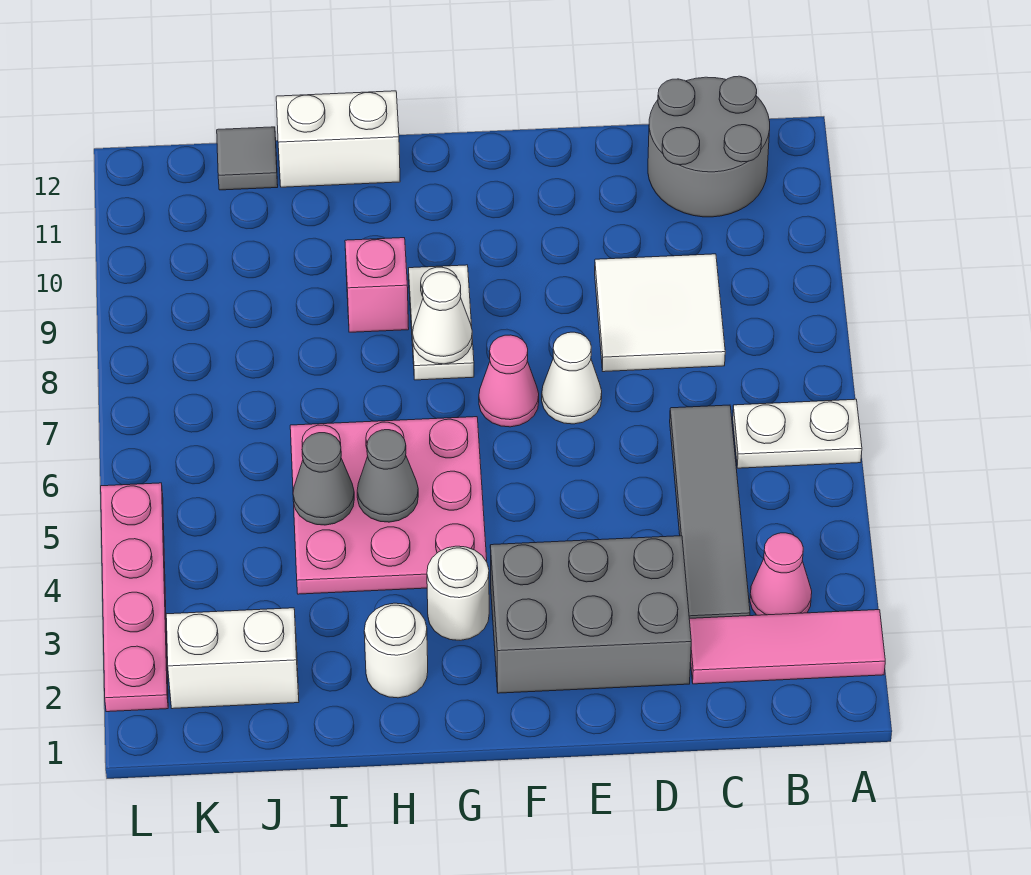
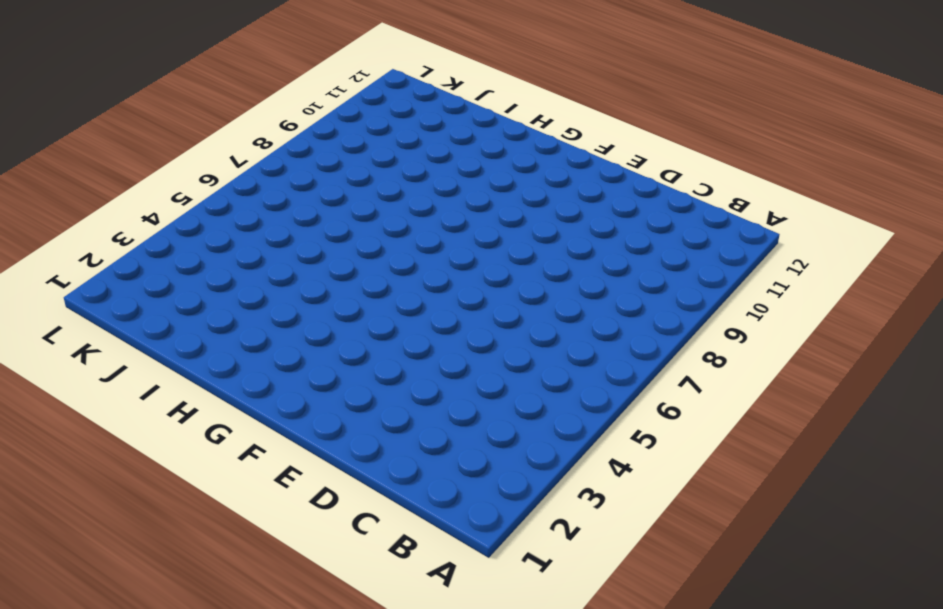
none -> pink tile A2:C2 level 1
none -> white plate A6:B6 level 1
none -> pink cone B3 level 1

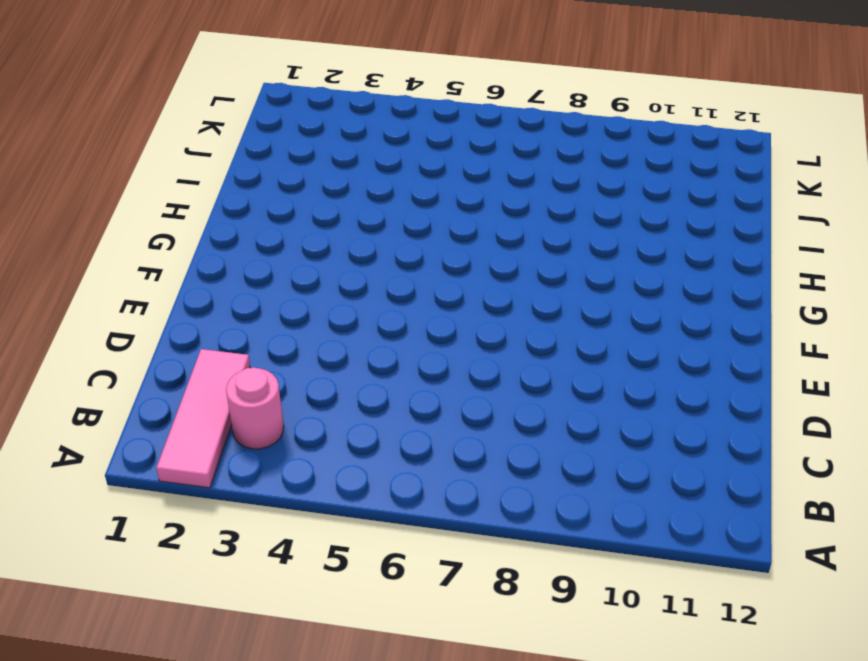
pink round brick B3 level 1 -> pink cone B3 level 1
none -> white plate A6:B6 level 1
none -> grey round brick B11:C12 level 1
none -> grey tile C3:C6 level 1

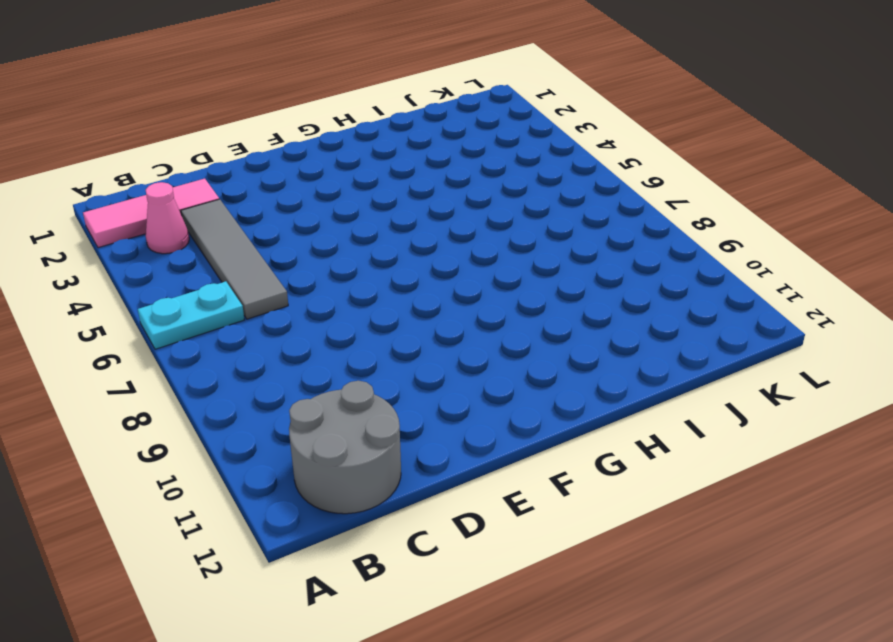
cyan plate A6:B6 level 1 -> white plate A6:B6 level 1
none -> white tile C8:D9 level 1
none -> grey brick D2:F3 level 1
none -> white cone E7 level 1

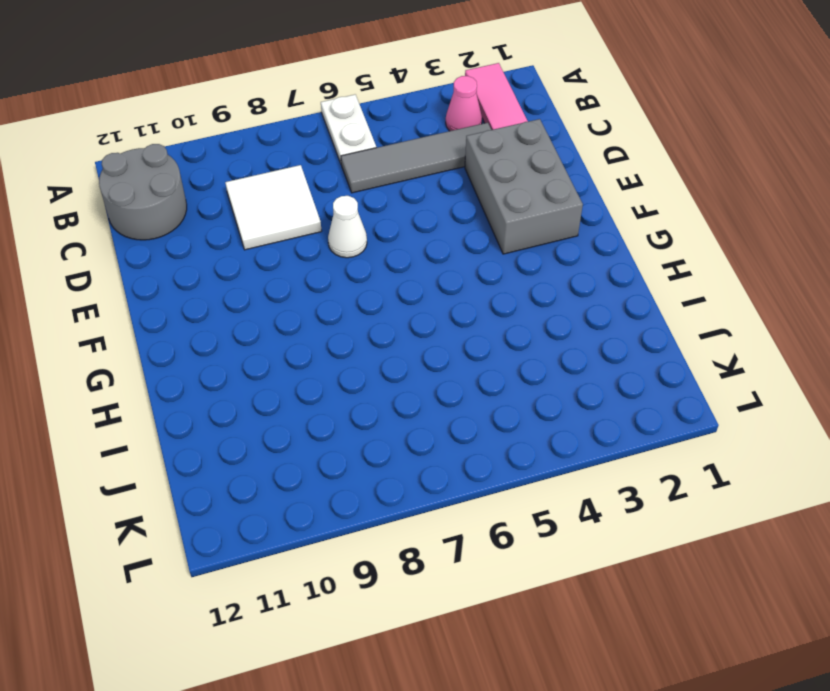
none -> pink cone F7 level 1
none -> white round brick G3 level 1
none -> pink plate G4:I6 level 1

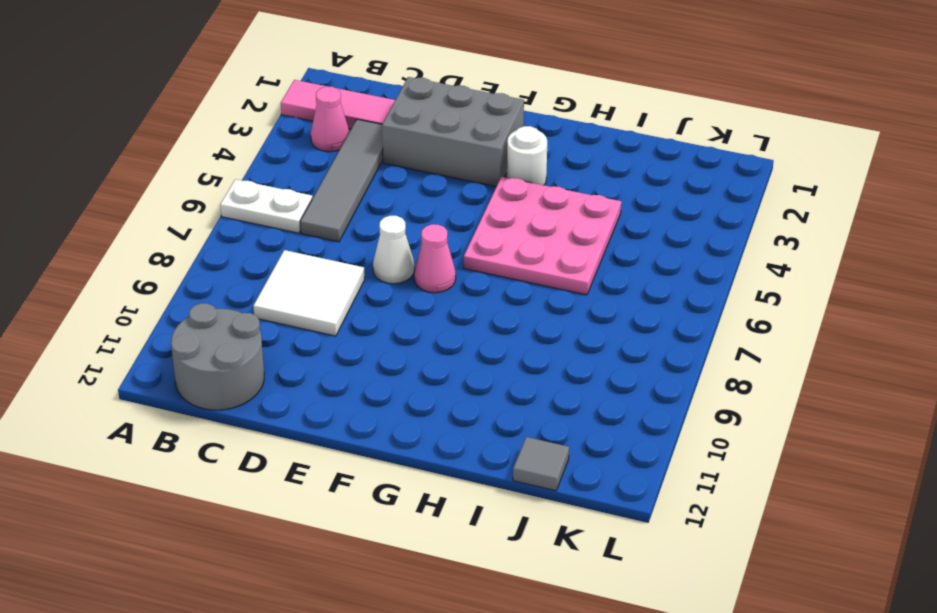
none -> white plate G8:G9 level 1
none -> white round brick H2 level 1
none -> pink brick H9 level 1

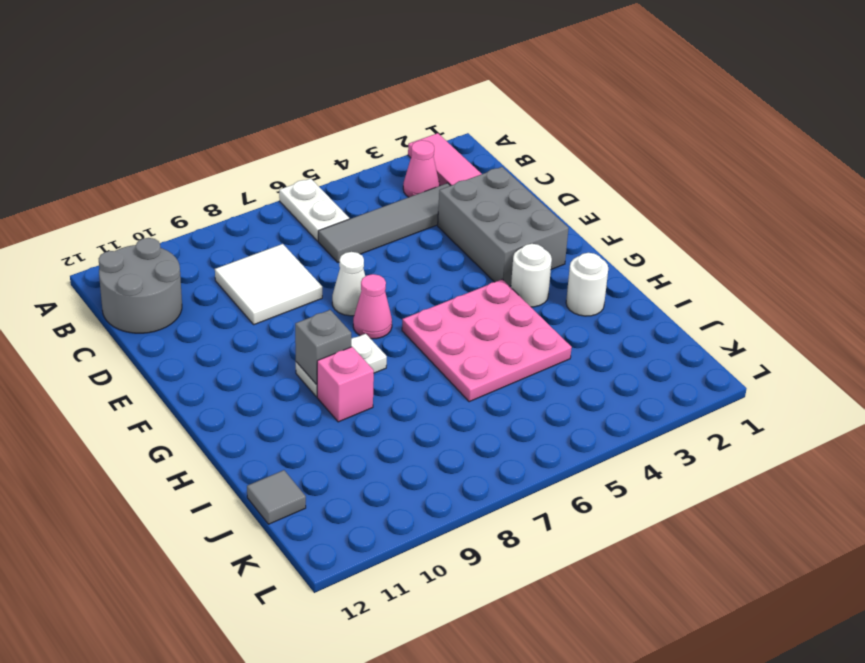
grey brick G9 level 2 -> none
none -> white brick H12:I12 level 1
none -> white brick J2:K2 level 1
none -> pink plate L2:L5 level 1

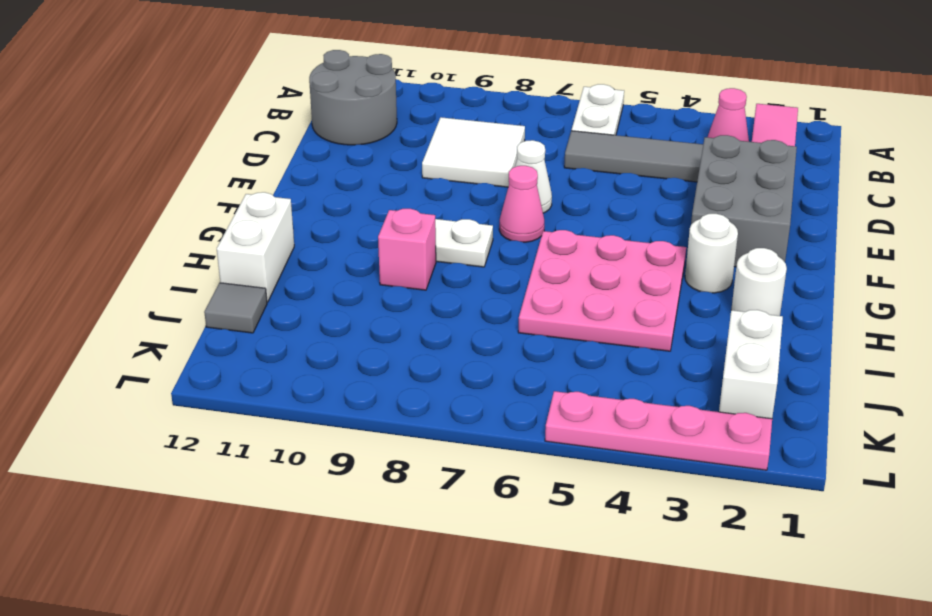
none -> white cone G8 level 2
none -> grey cone H5 level 2
none -> grey cone I5 level 2

